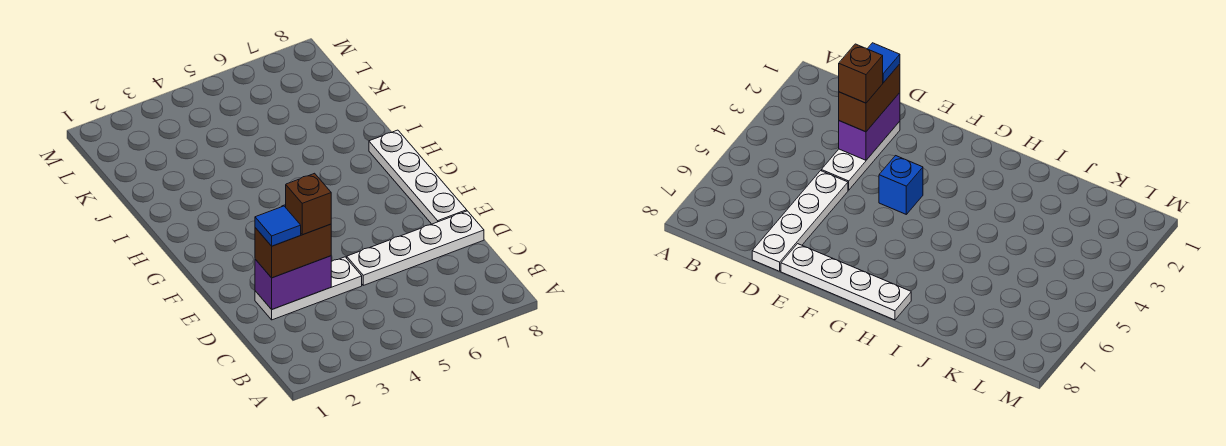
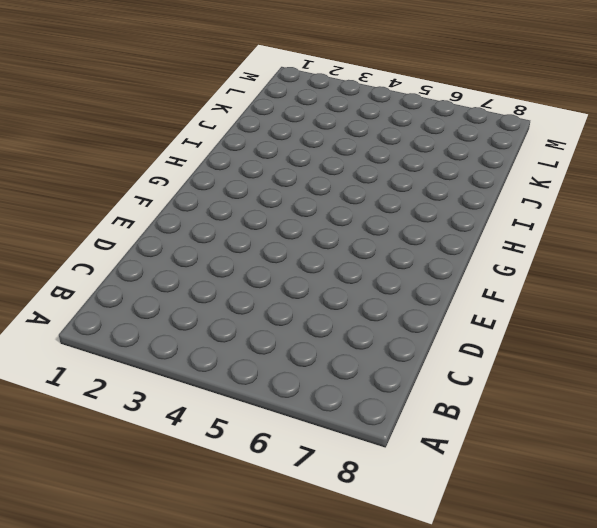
none -> white plate D2:D4 level 1
none -> white plate D5:D8 level 1

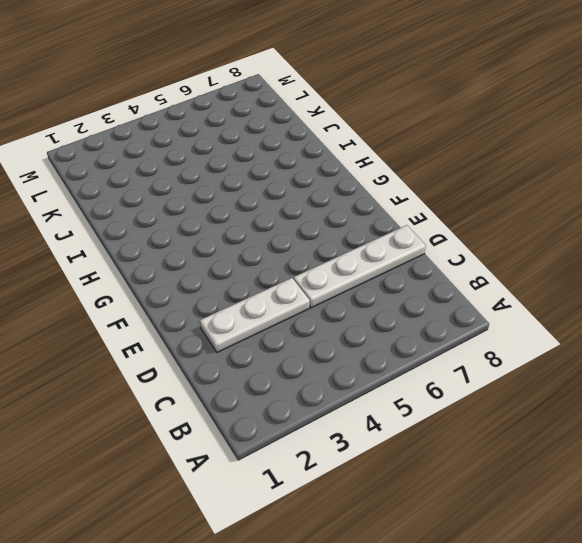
none -> white plate E8:H8 level 1
none -> blue brick F4 level 1

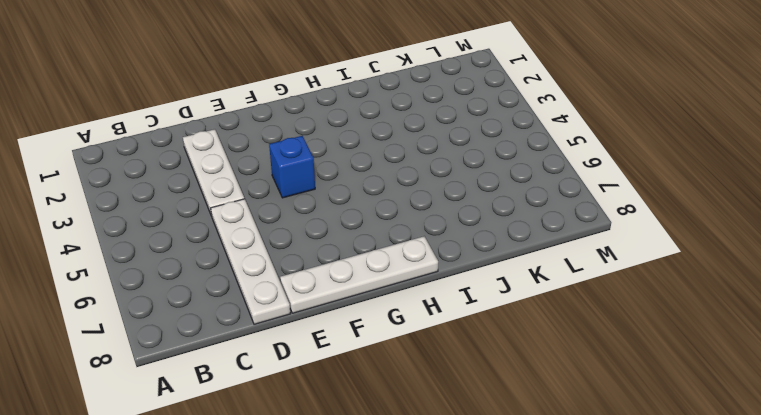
none -> purple brick D2:D3 level 2
none -> brown brick D2:D3 level 3

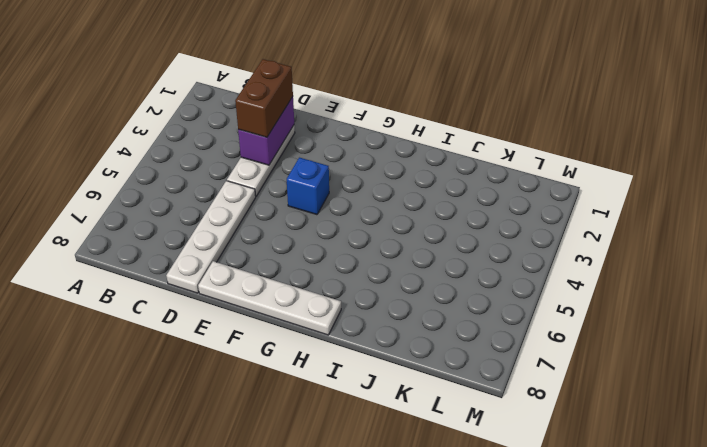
none -> blue tile D2 level 4
none -> brown brick D3 level 4

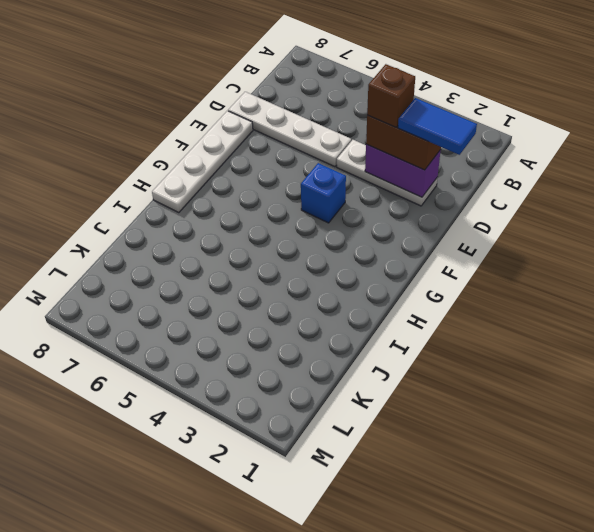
blue tile D1:D2 level 4 -> blue tile D2 level 4

